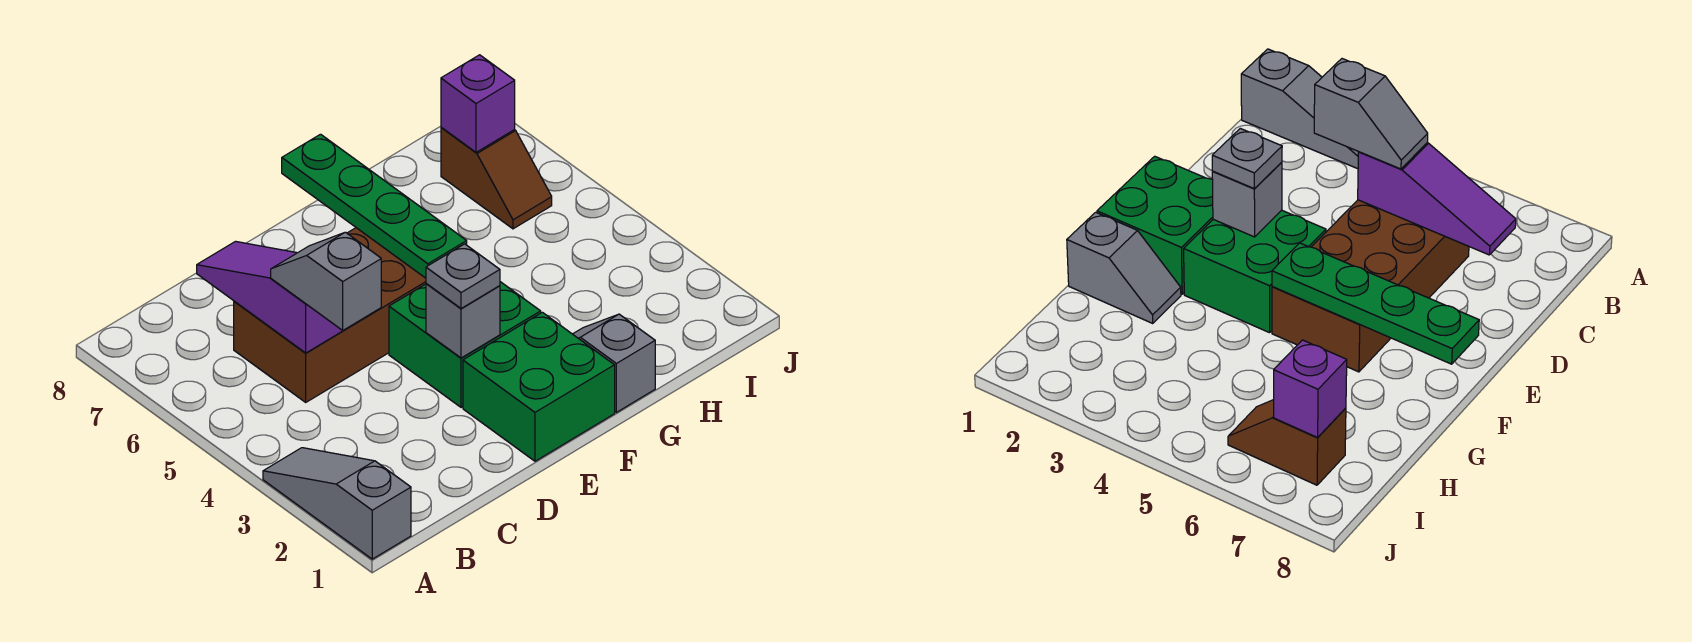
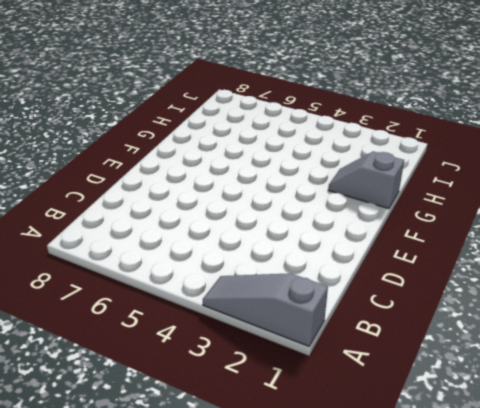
none -> brown brick C5:F6 level 1
none -> green brick E1:F2 level 1
none -> green brick E3:F4 level 1

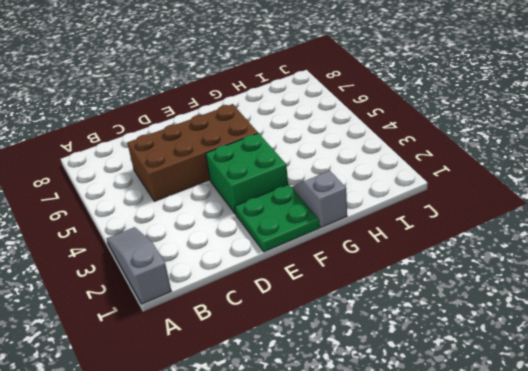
green plate E1:F2 level 1 -> green brick E1:F2 level 1
none -> brown slope I6:I7 level 1 top 7
none -> purple slope C5:C7 level 2 top 5
none -> grey brick E3 level 2

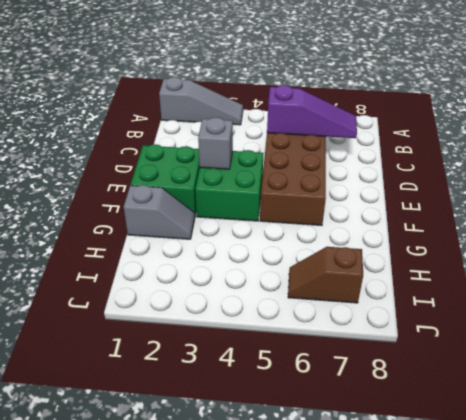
none -> green plate F5:F8 level 2
none -> purple brick I7 level 2
none -> grey slope C4:C5 level 3 top 4

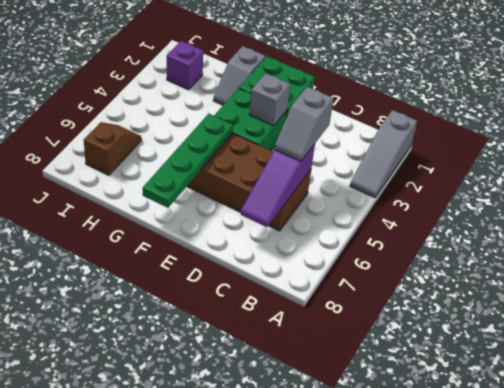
purple brick I2 level 1 -> purple brick I7 level 2
none -> grey plate E3 level 3

